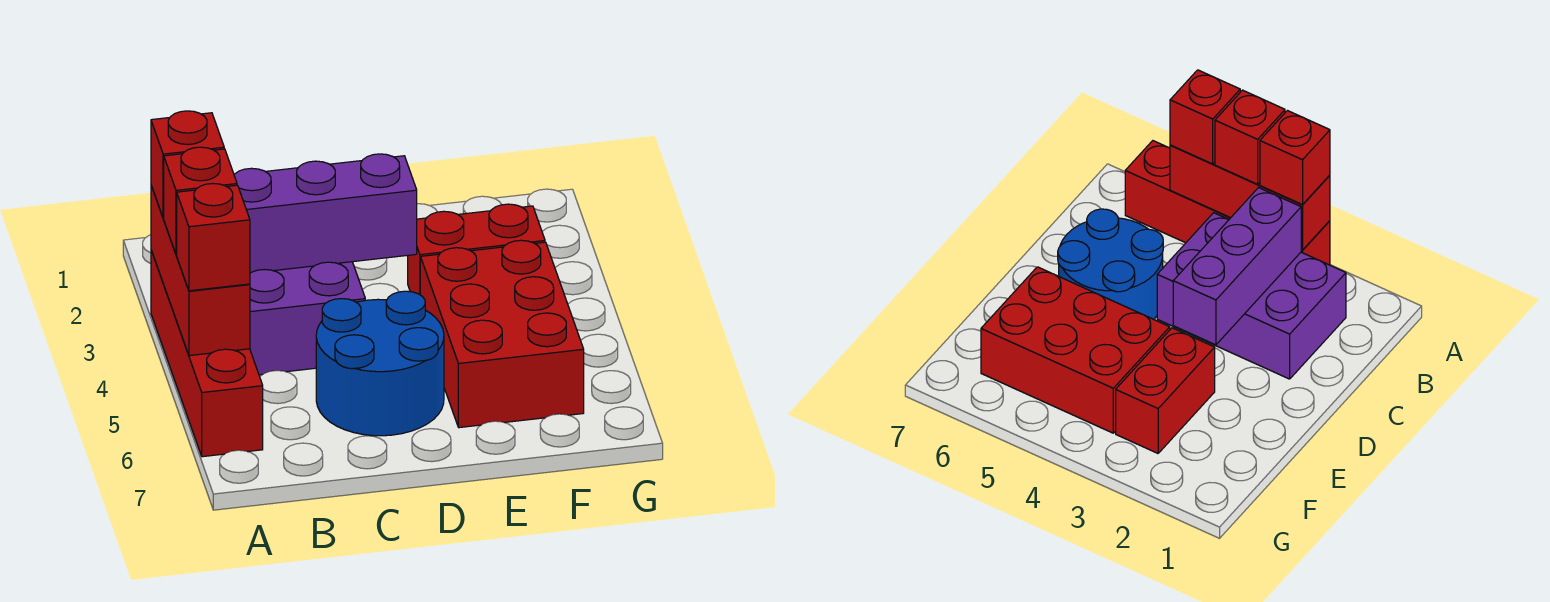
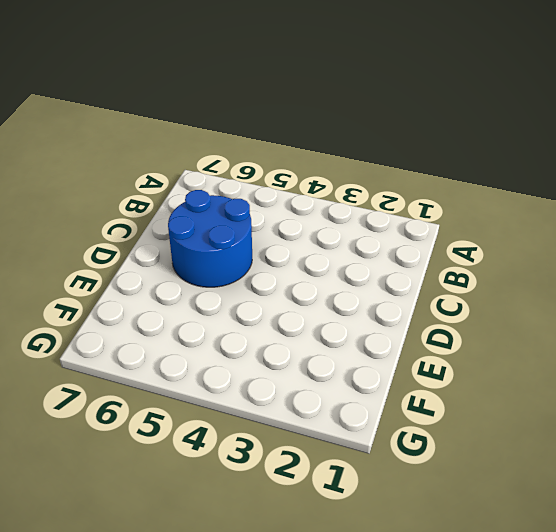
none -> red brick A3:A6 level 1
none -> purple brick B2:C4 level 1

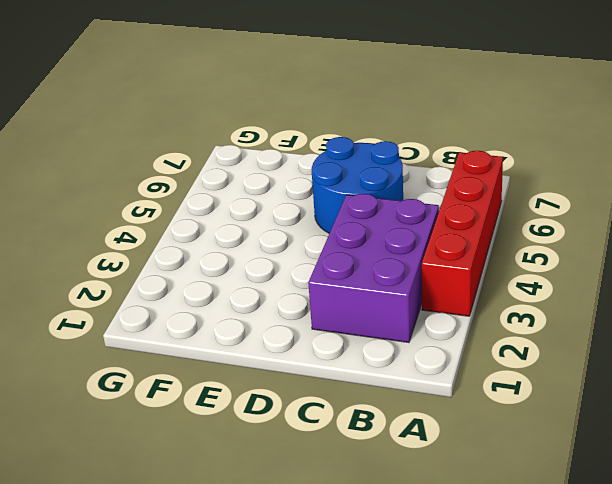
none -> red brick E3:F3 level 1
none -> red brick E4:F6 level 1

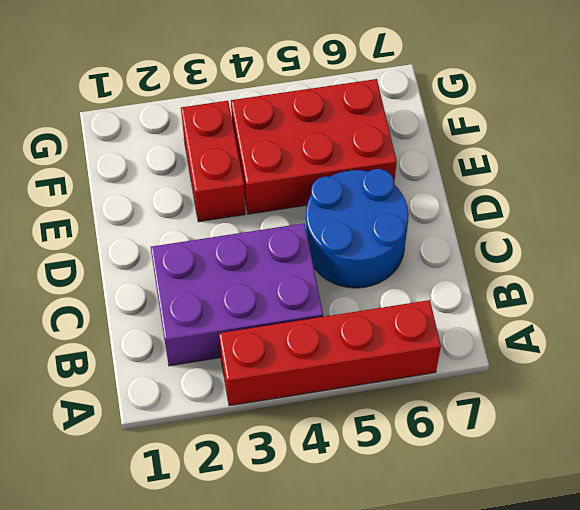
none -> red brick A3:A5 level 2
none -> purple brick B3:D3 level 2

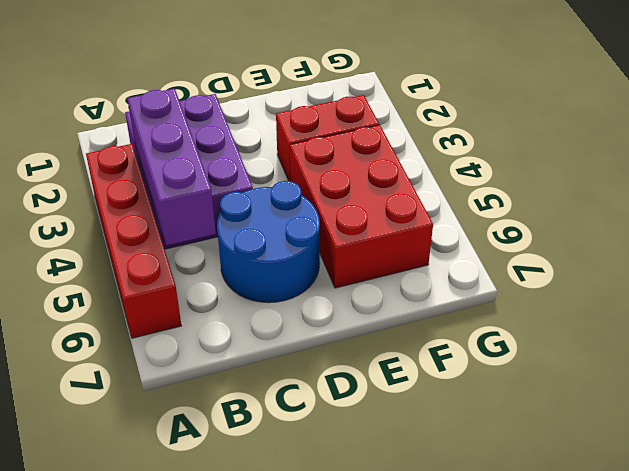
purple brick B3:B5 level 2 -> purple brick B3:D3 level 2
none -> red brick A3:A5 level 2
none -> red brick A3 level 3

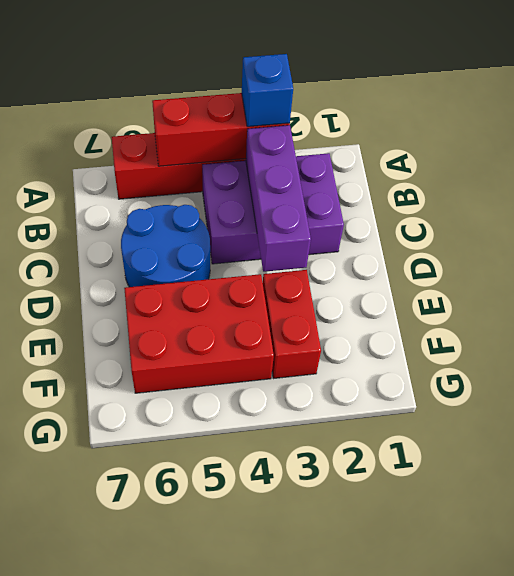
blue brick A3 level 3 -> red brick A3 level 3
none -> red brick A4 level 3
none -> red brick A5 level 3

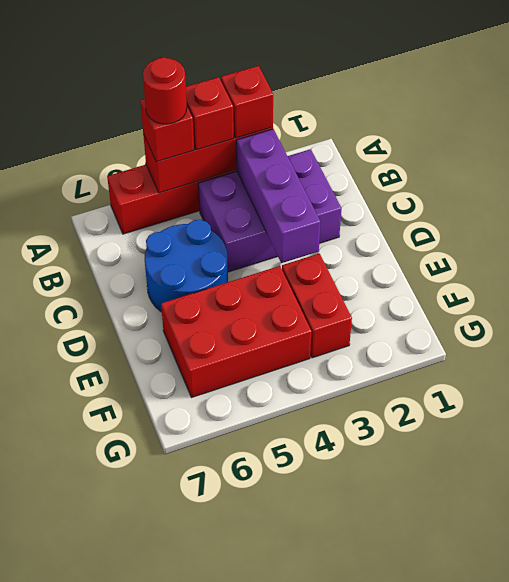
red round brick A5 level 4 -> none

